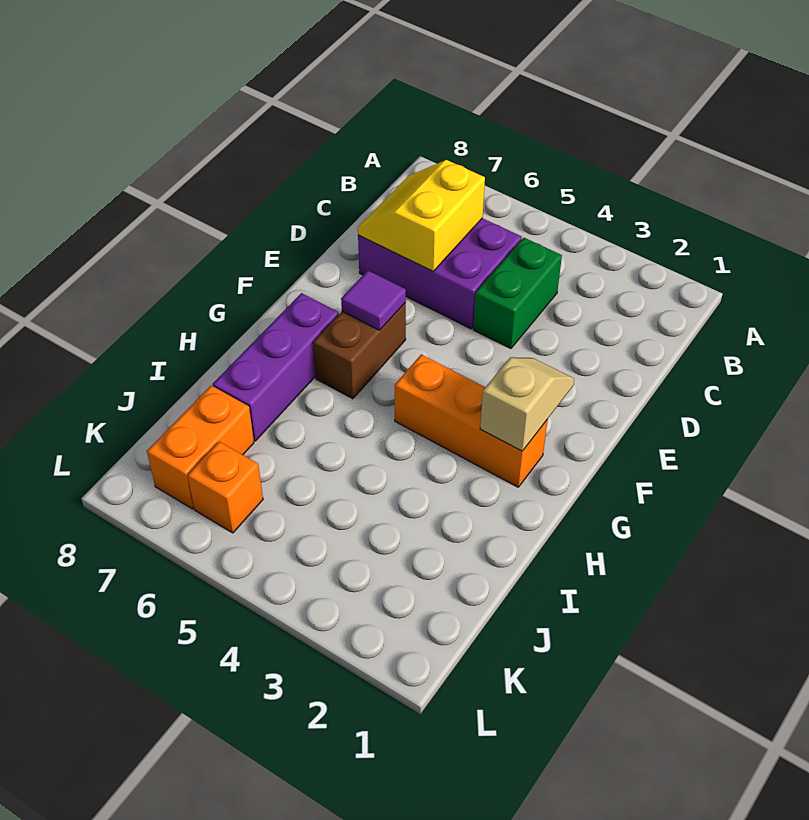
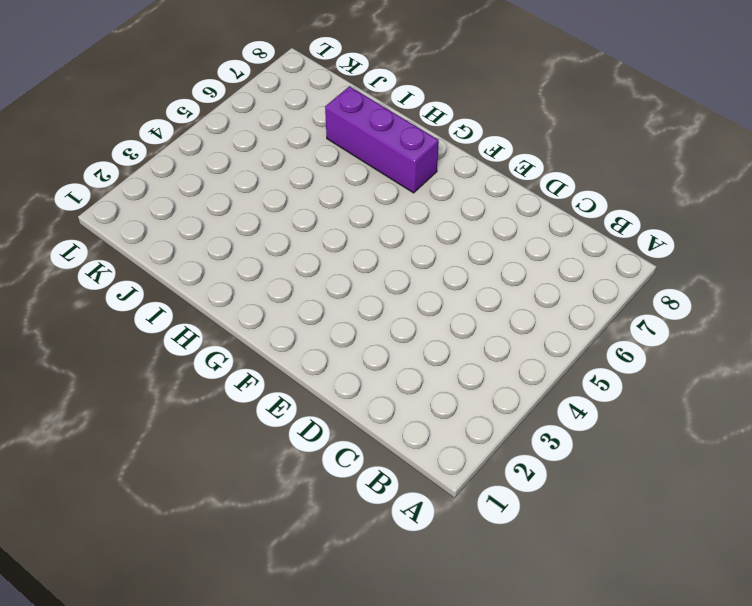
none -> green brick C4:D4 level 1
none -> purple brick C5:D7 level 1

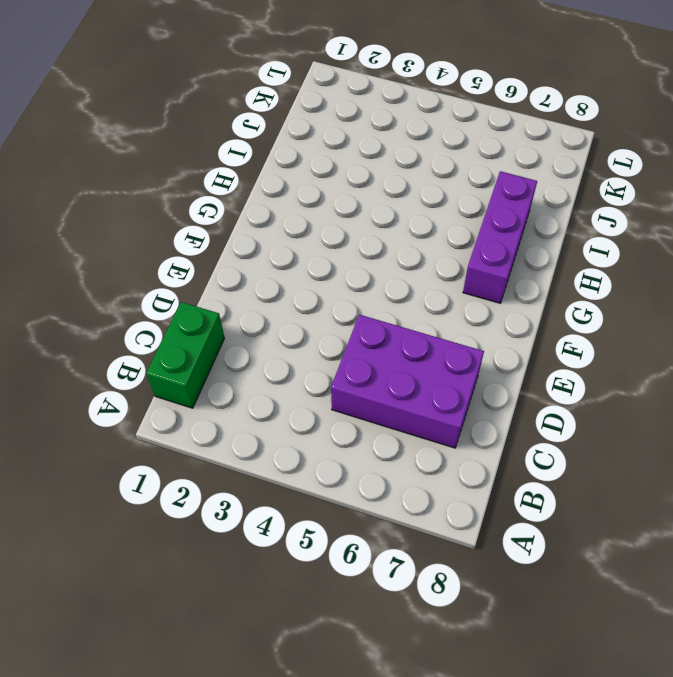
green brick B1:C1 level 1 -> green brick C4:D4 level 1
none -> brown brick F6:G6 level 1
none -> orange brick G2:G4 level 1

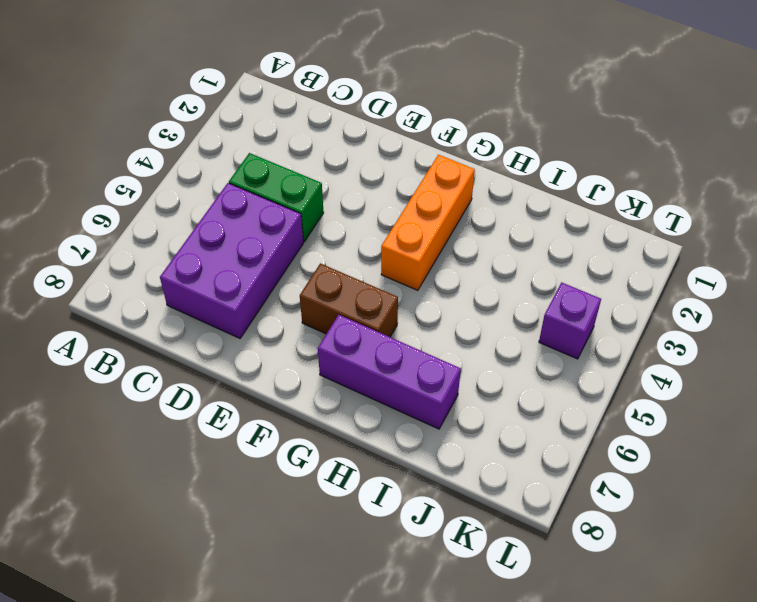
purple brick K4 level 1 -> none
none -> orange brick J7:K7 level 1
none -> orange brick K6 level 1

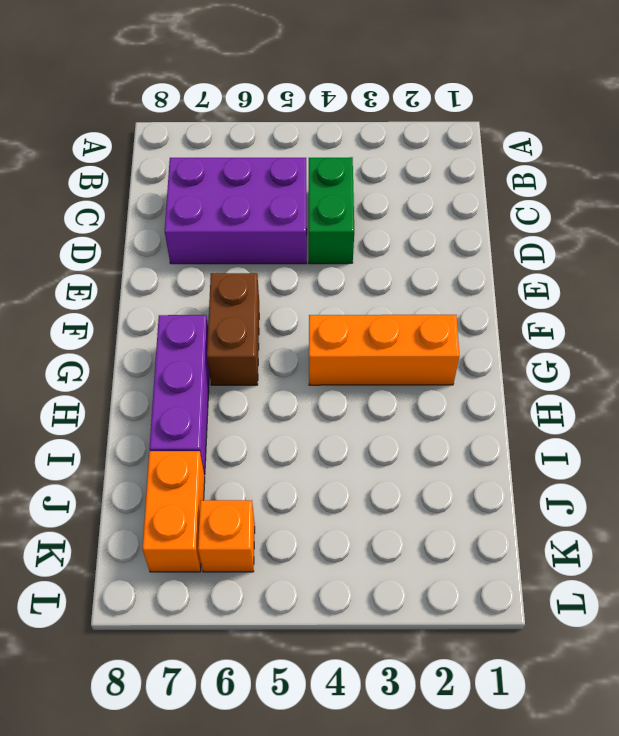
none -> yellow slope C6:D7 level 2 top 6
none -> tan slope F2:G2 level 2 top G

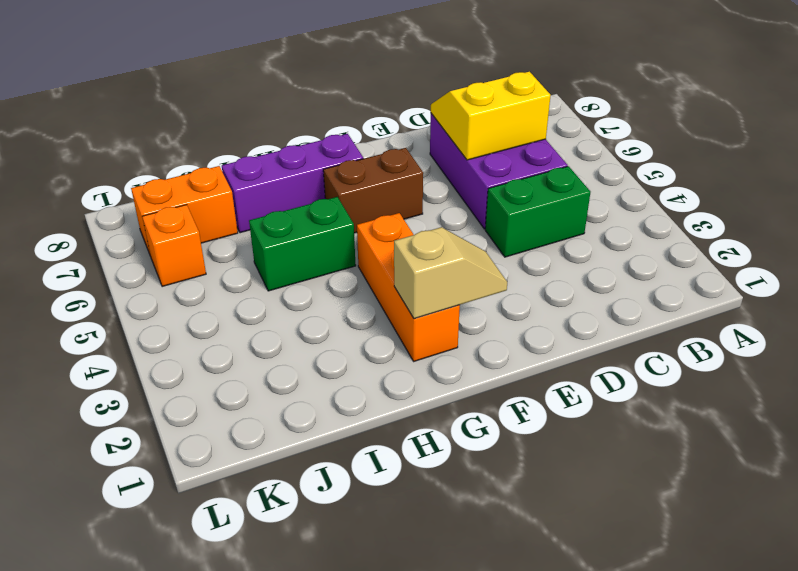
green brick H5:I5 level 1 -> none
none -> purple tile F6 level 2

